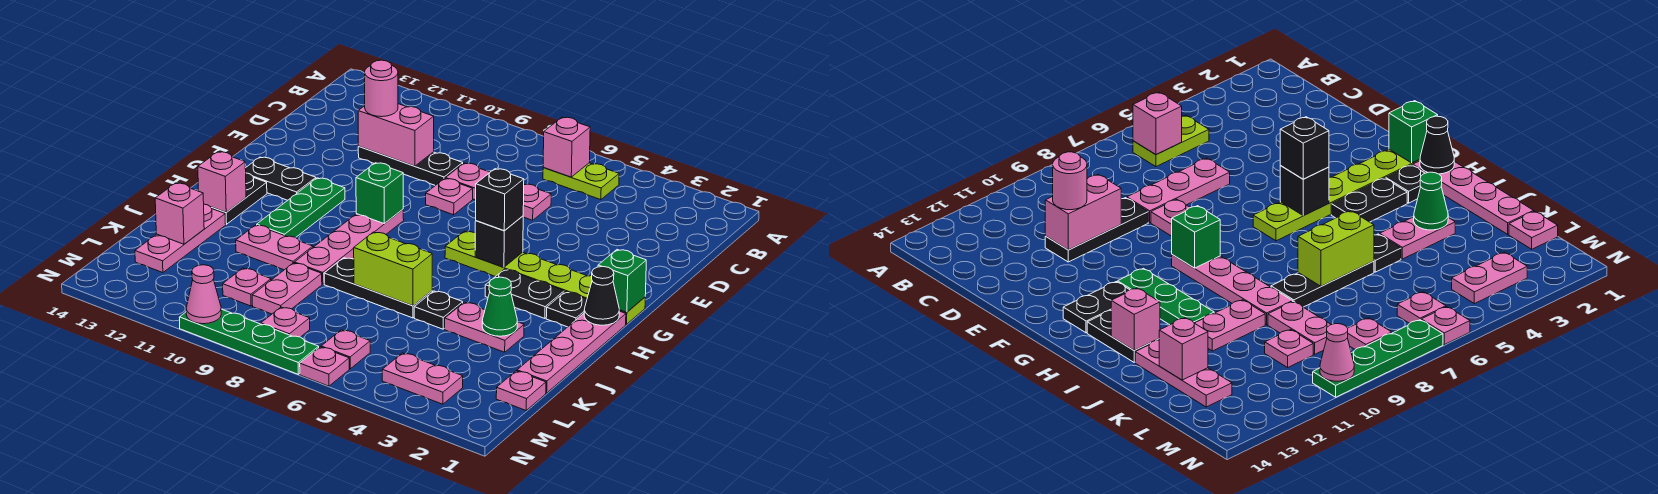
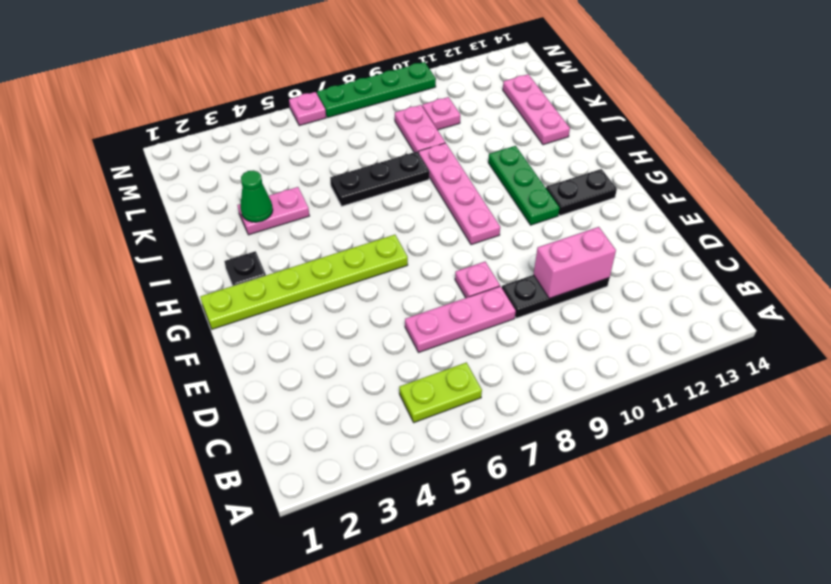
none -> pink plate H1:K1 level 1
none -> black plate H3:H4 level 1
none -> black plate H13:I13 level 1
none -> black plate J5 level 1

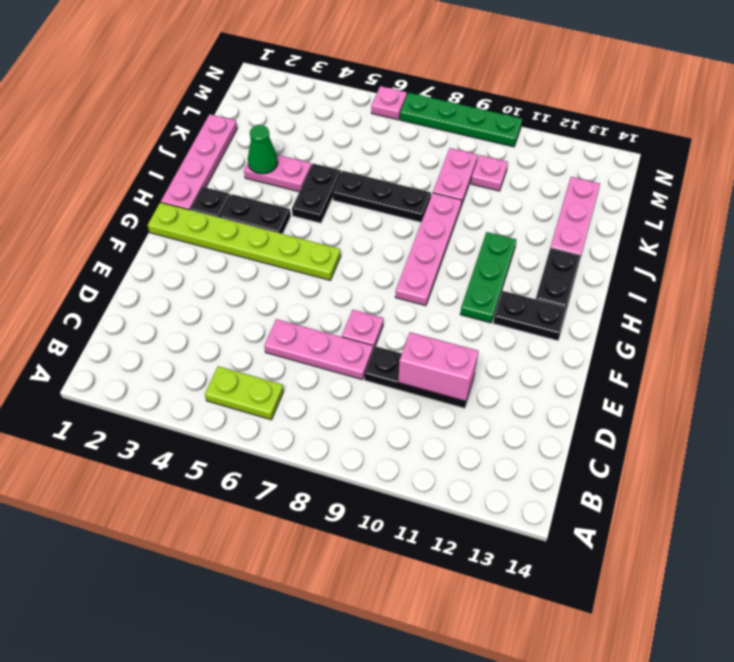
black plate I5:J5 level 1 -> black plate J5 level 1
none -> pink plate J10:J11 level 1
none -> pink plate L1 level 1
none -> pink plate M3:M4 level 1
none -> pink plate M6 level 1

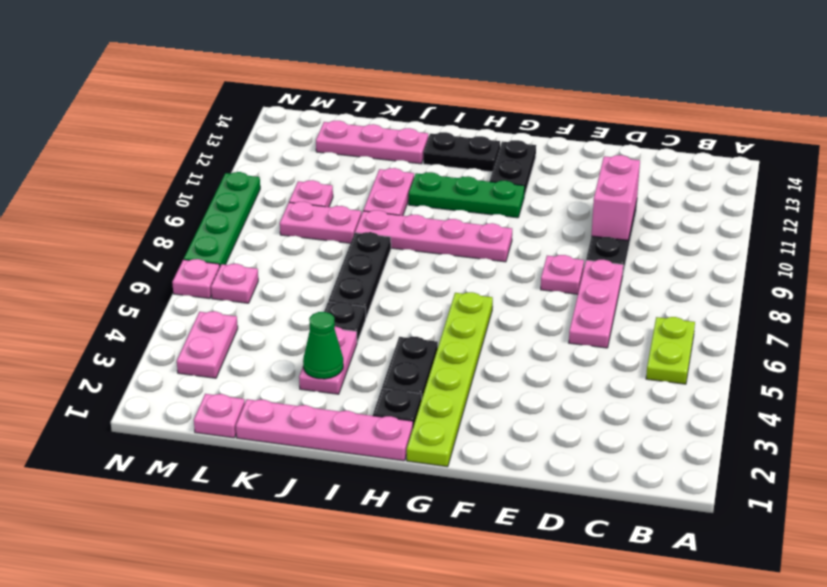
none -> pink plate M8 level 1
none -> pink brick B6 level 2
none -> green brick G1 level 2
none -> black brick G5 level 2

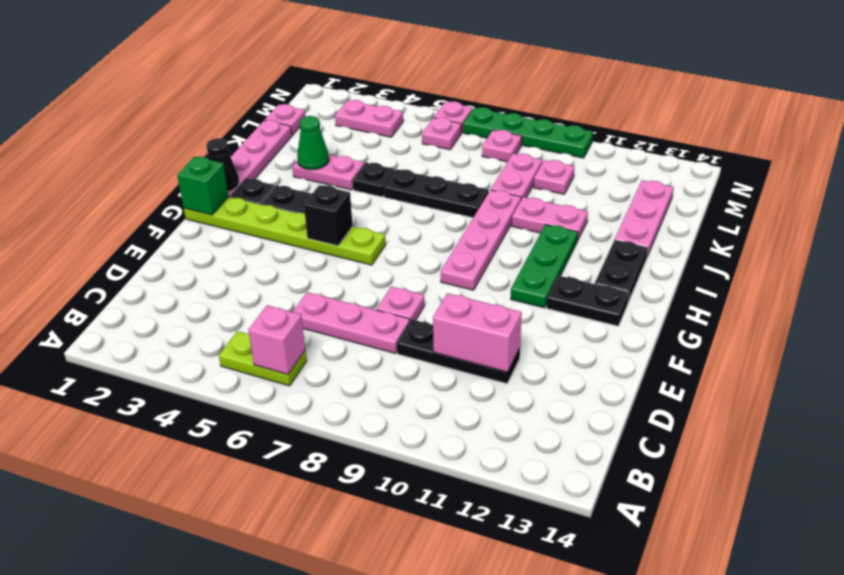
none -> green brick G9 level 2
none -> pink brick I13 level 2
none -> lime brick J6:J7 level 2
none -> pink brick K13 level 2

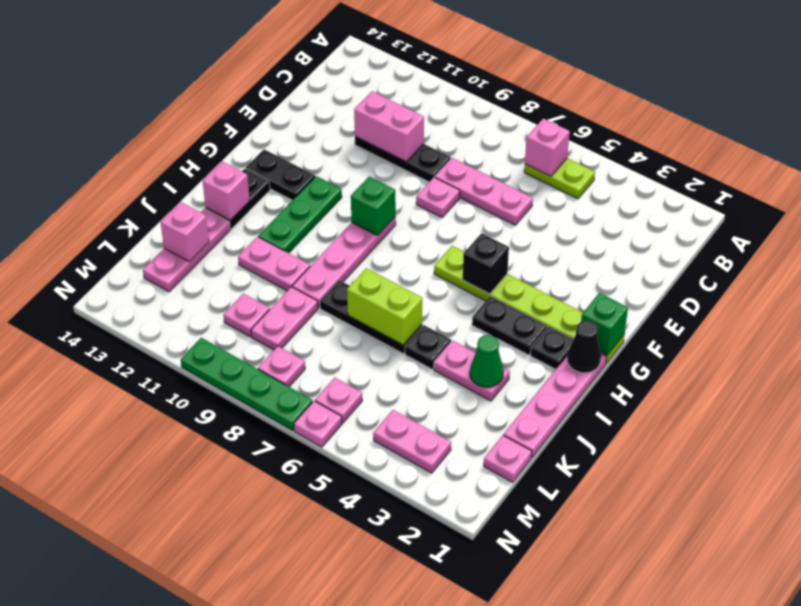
none -> pink cone N10 level 2
none -> pink round brick D11 level 3
none -> black brick G5 level 3

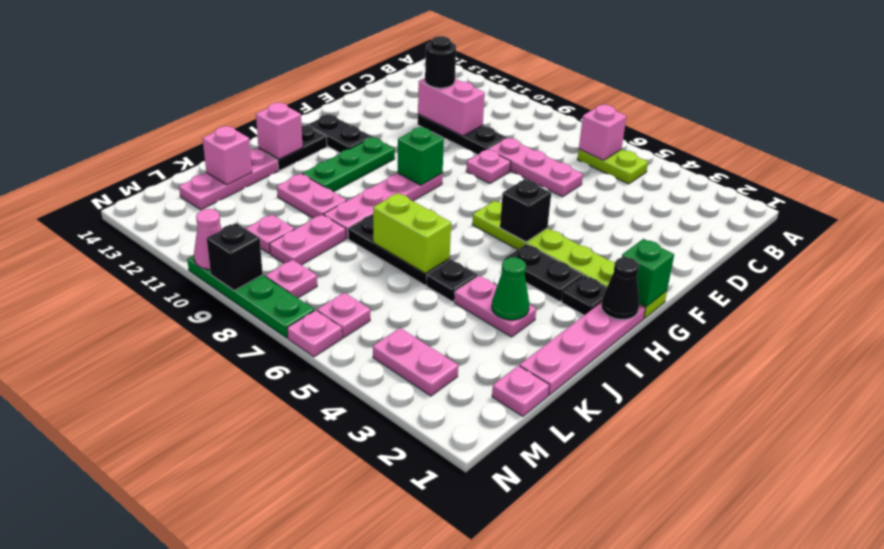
black round brick D11 level 3 -> pink round brick D11 level 3
black brick N9 level 2 -> black brick G5 level 3

